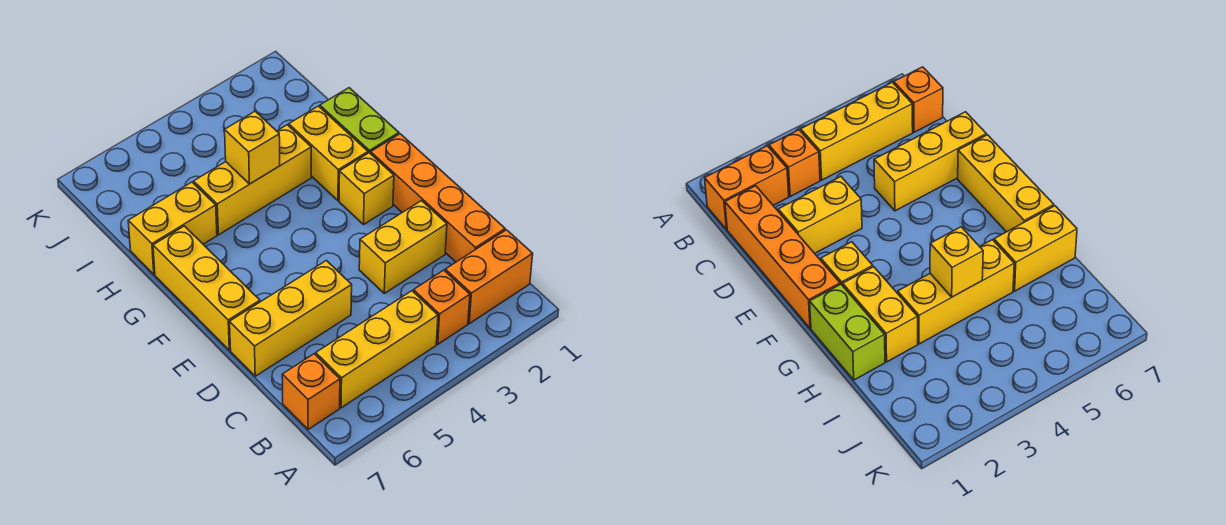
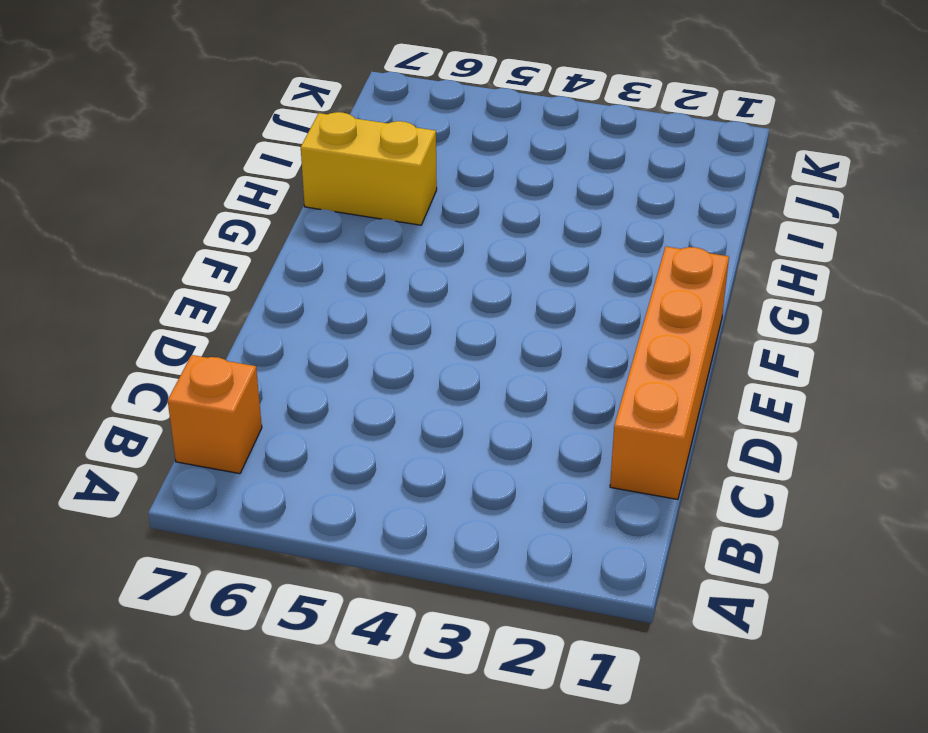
none -> orange brick B1:B2 level 1
none -> orange brick B3 level 1
none -> yellow brick B4:B6 level 1

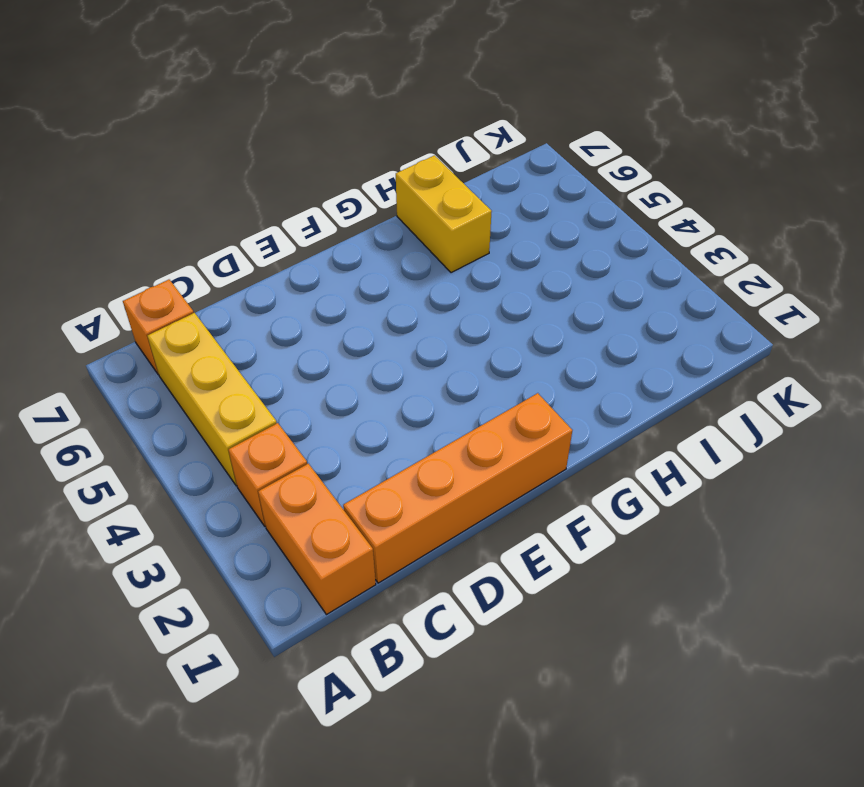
none -> yellow brick D2:D3 level 1
none -> yellow brick D5:D7 level 1
none -> yellow brick E7:G7 level 1

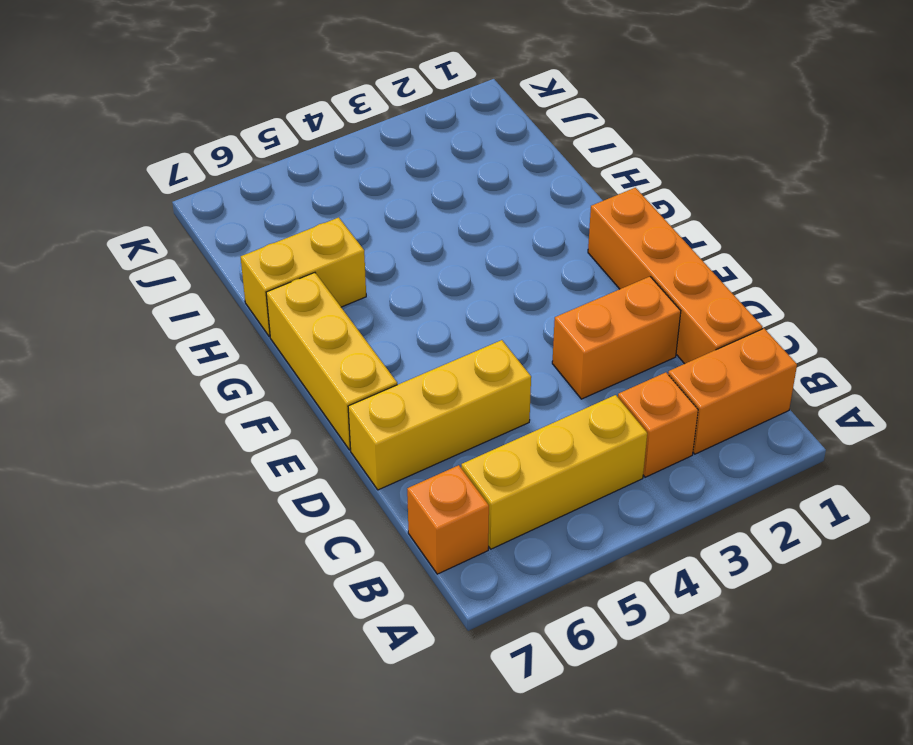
orange brick D2:D3 level 1 -> yellow brick D2:D3 level 1
none -> yellow brick F2 level 1
none -> lime brick G1:H1 level 1
none -> yellow brick G2:H2 level 1

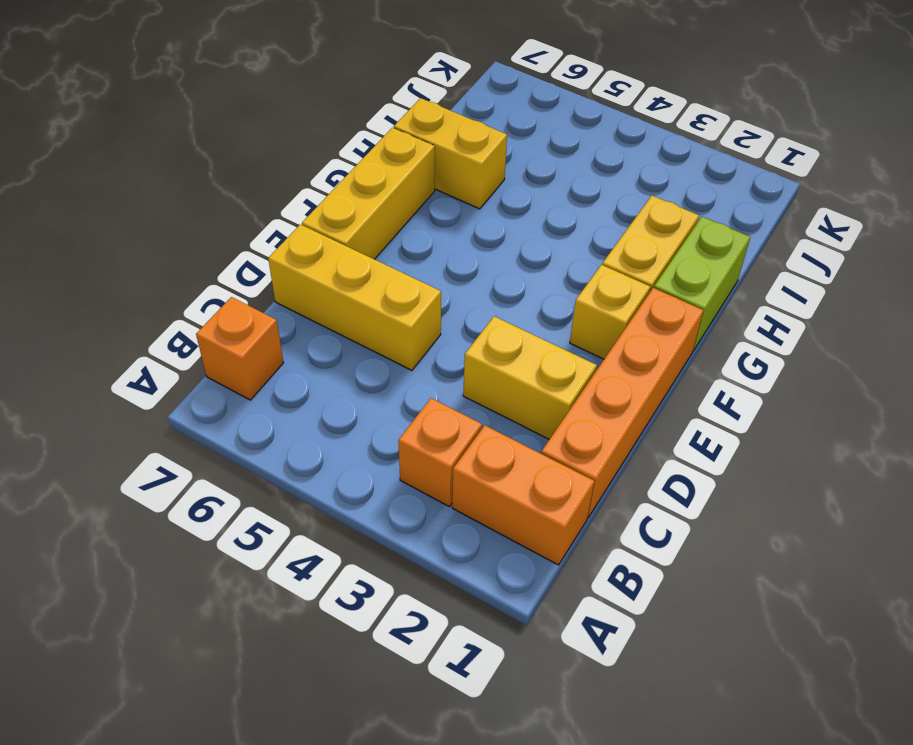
none -> yellow brick B4:B6 level 1
none -> yellow brick H3:H5 level 1
none -> yellow brick H4 level 2

